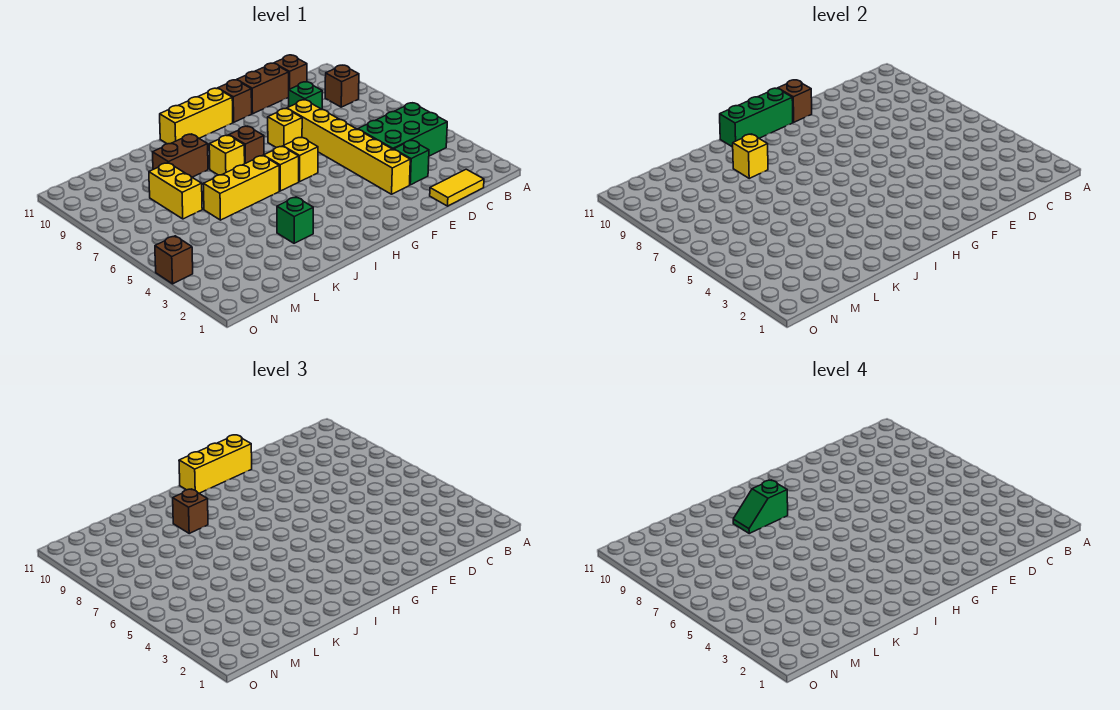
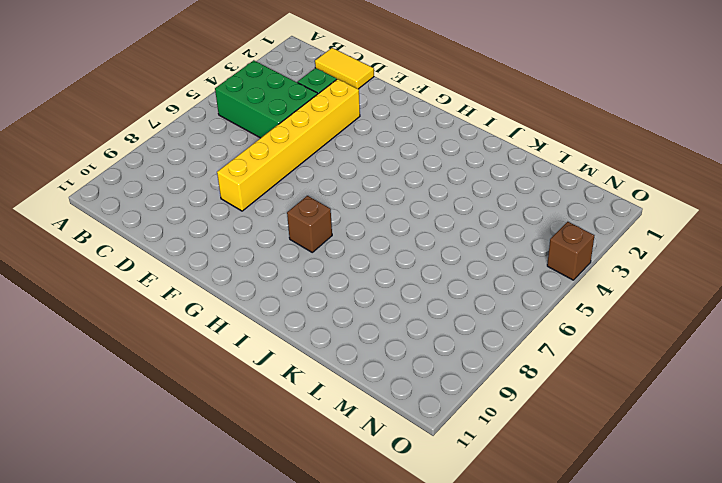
none -> brown brick B9 level 1
none -> brown brick C11 level 1
none -> green brick D9 level 1

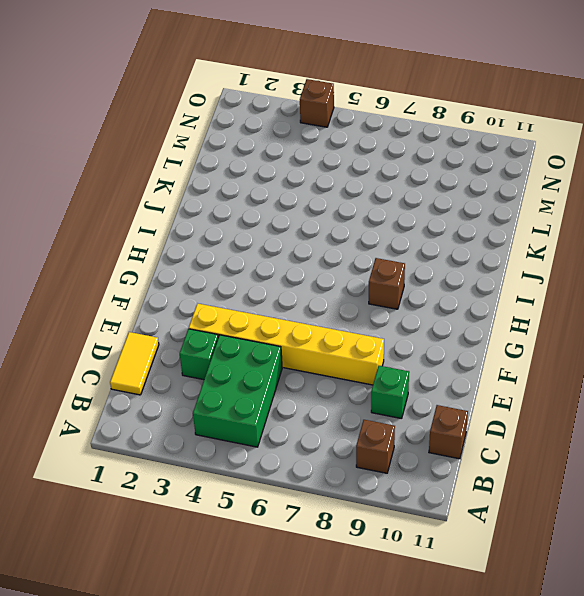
none -> brown brick D11:E11 level 1
none -> yellow brick F8 level 1
none -> brown brick F11 level 1

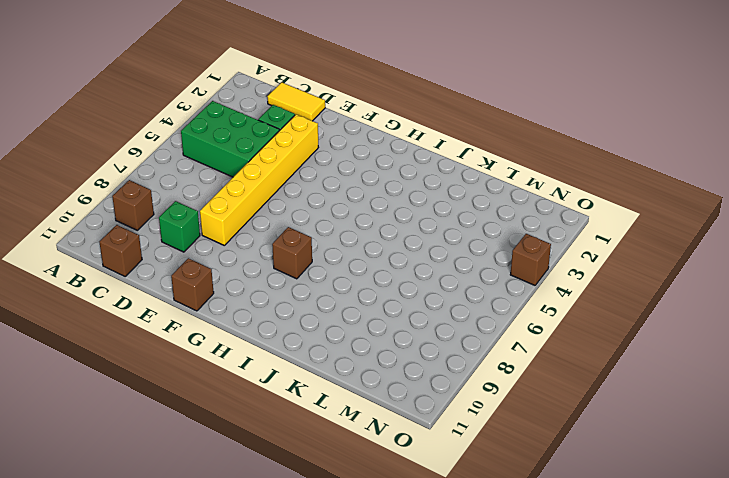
none -> brown brick D11:E11 level 1
none -> yellow brick F8 level 1
none -> yellow brick G6 level 1

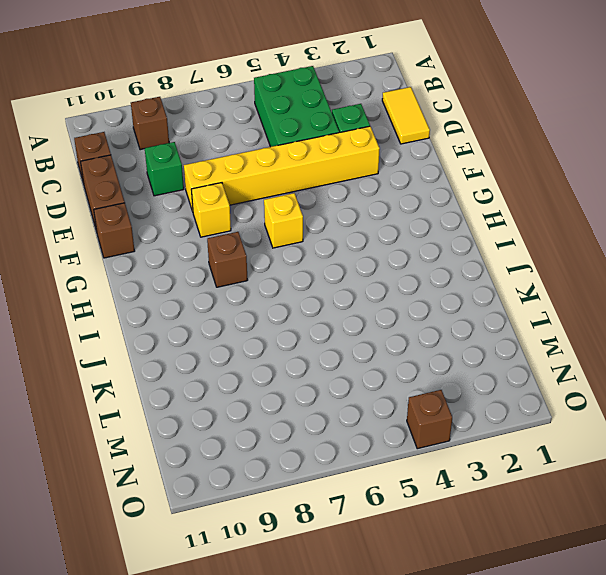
none -> yellow brick G11:I11 level 1
none -> yellow brick H6 level 1
none -> yellow brick I6:K6 level 1

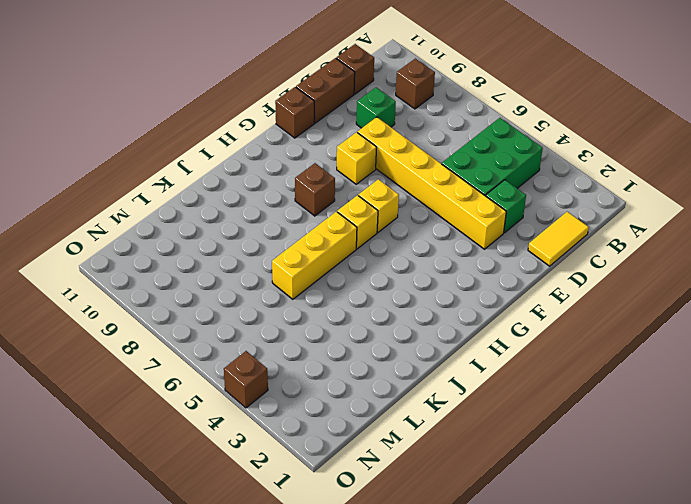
none -> yellow brick G11:I11 level 1
none -> yellow brick I8 level 1
none -> green brick J3 level 1

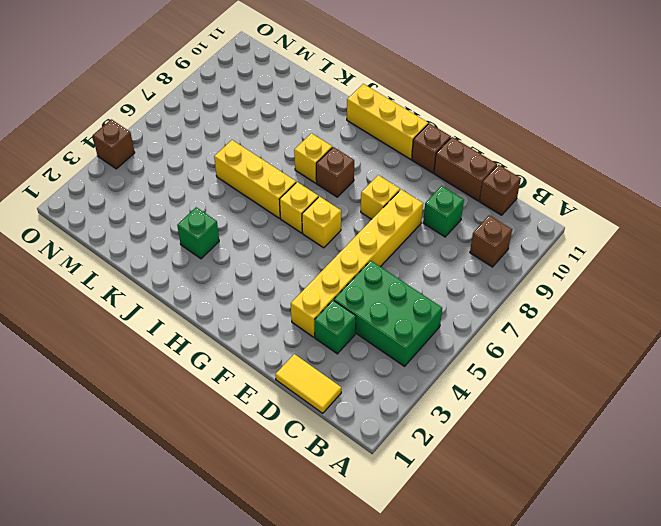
none -> brown brick J9:K9 level 1
none -> yellow brick L7:L8 level 1
none -> brown brick F11 level 2

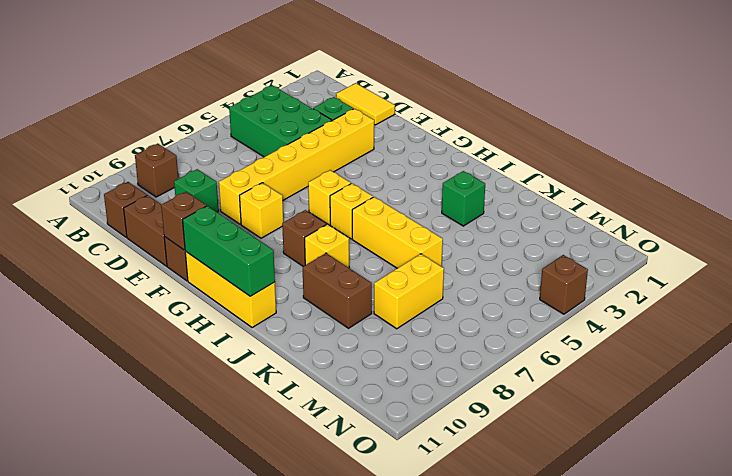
none -> yellow brick J9 level 2
none -> yellow brick F11:H11 level 3
none -> brown brick J9 level 3

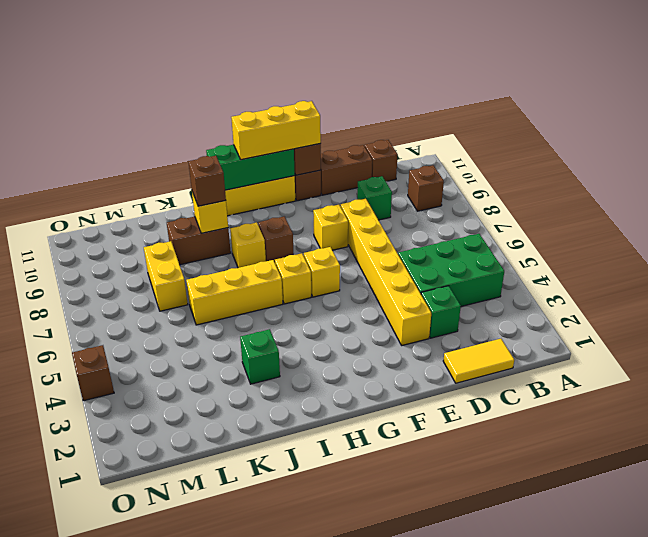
none -> green slope I9:J9 level 4 top I

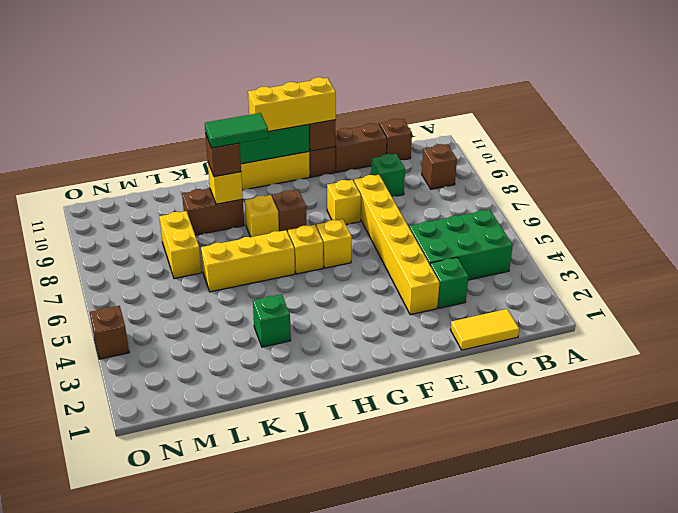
green tile I9:J9 level 4 -> green slope I9:J9 level 4 top I

